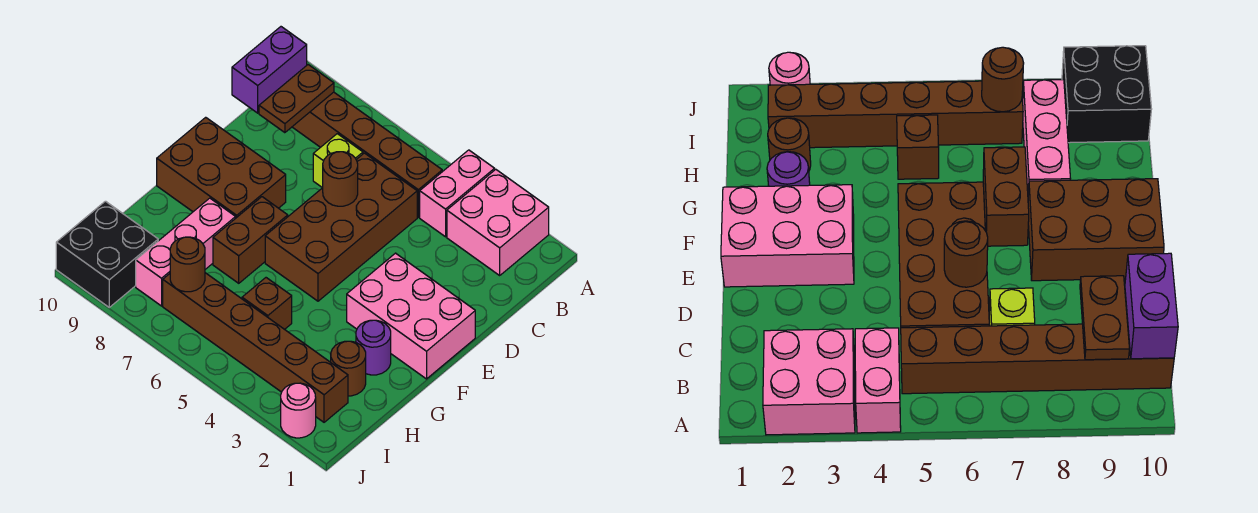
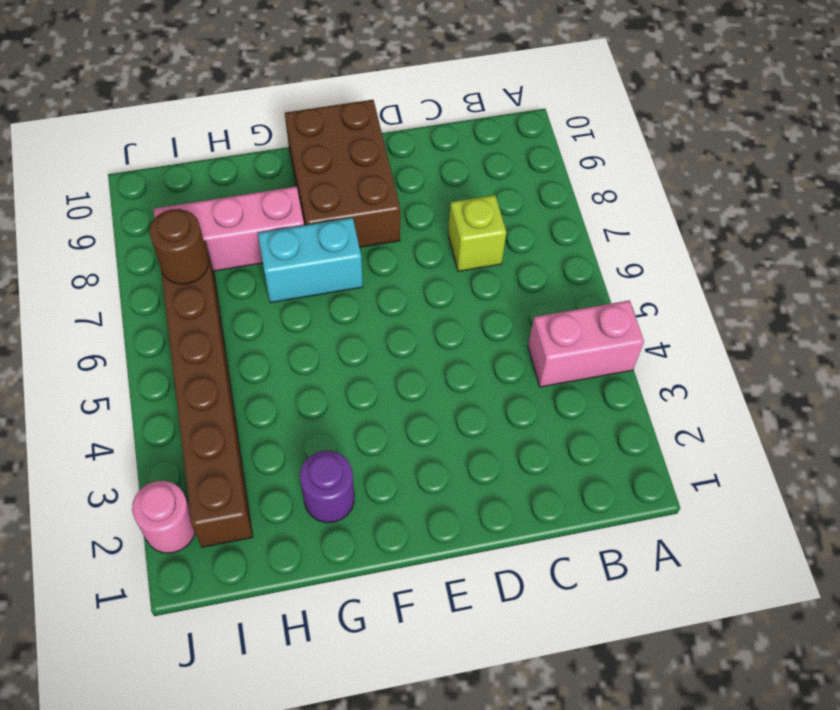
cyan brick F7:G7 level 1 -> brown brick F7:G7 level 1
none -> pink brick A2:B3 level 1
none -> brown brick B5:B10 level 1
none -> brown brick C5:F6 level 1

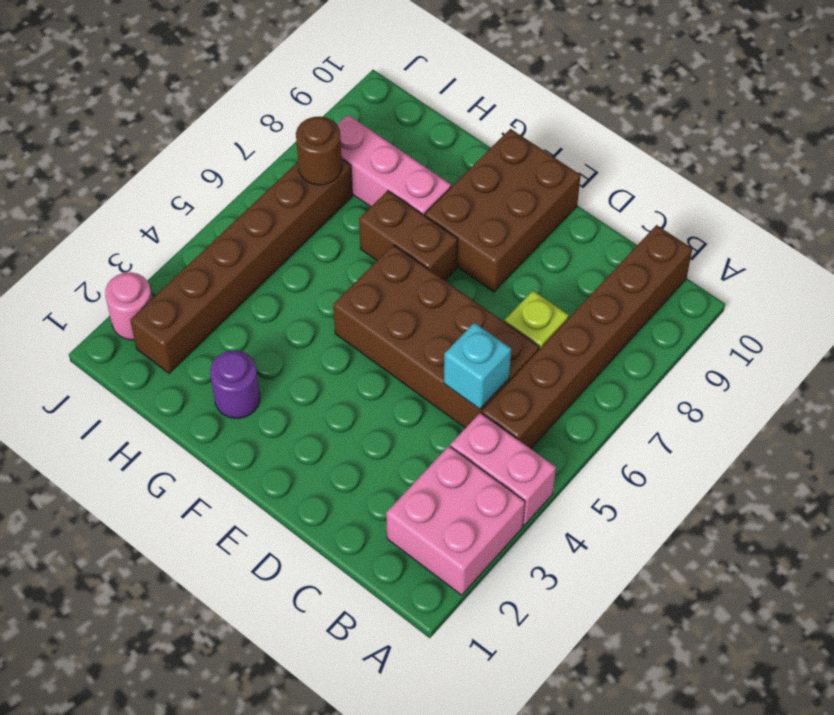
cyan brick C5 level 2 -> none
none -> pink brick E1:F3 level 1
none -> brown round brick H2 level 1
none -> brown brick H5 level 1

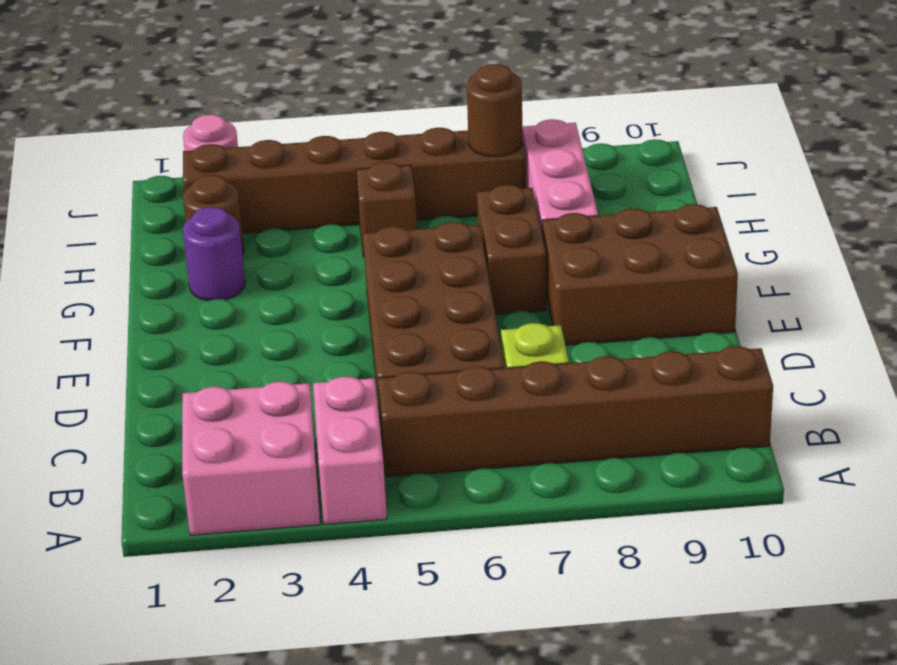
none -> pink brick E1:F3 level 1
none -> black brick I9:J10 level 1
none -> brown plate B9:C9 level 2

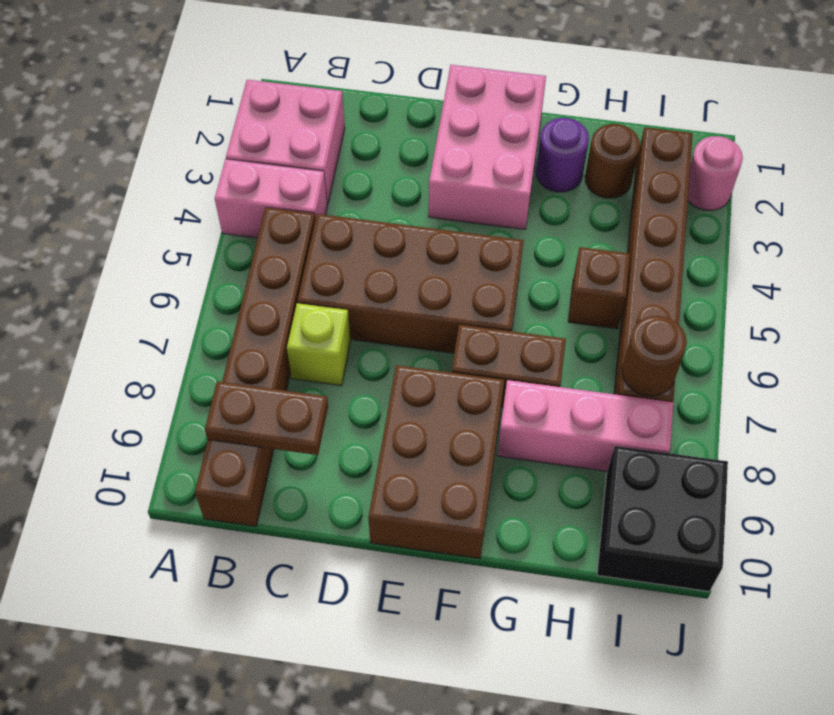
none -> purple brick B10:C10 level 2
none -> brown round brick D6 level 2

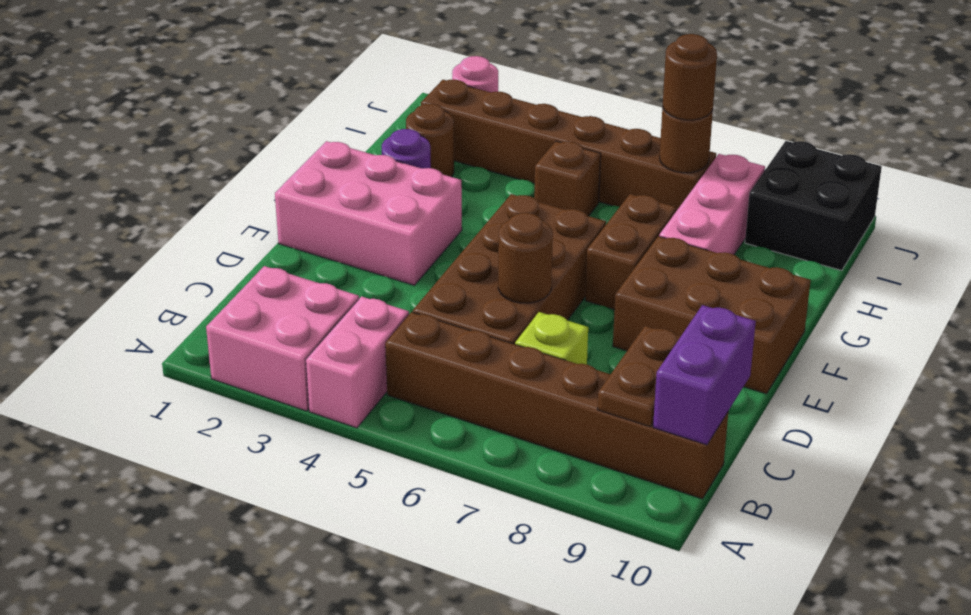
brown round brick I7 level 3 -> none

